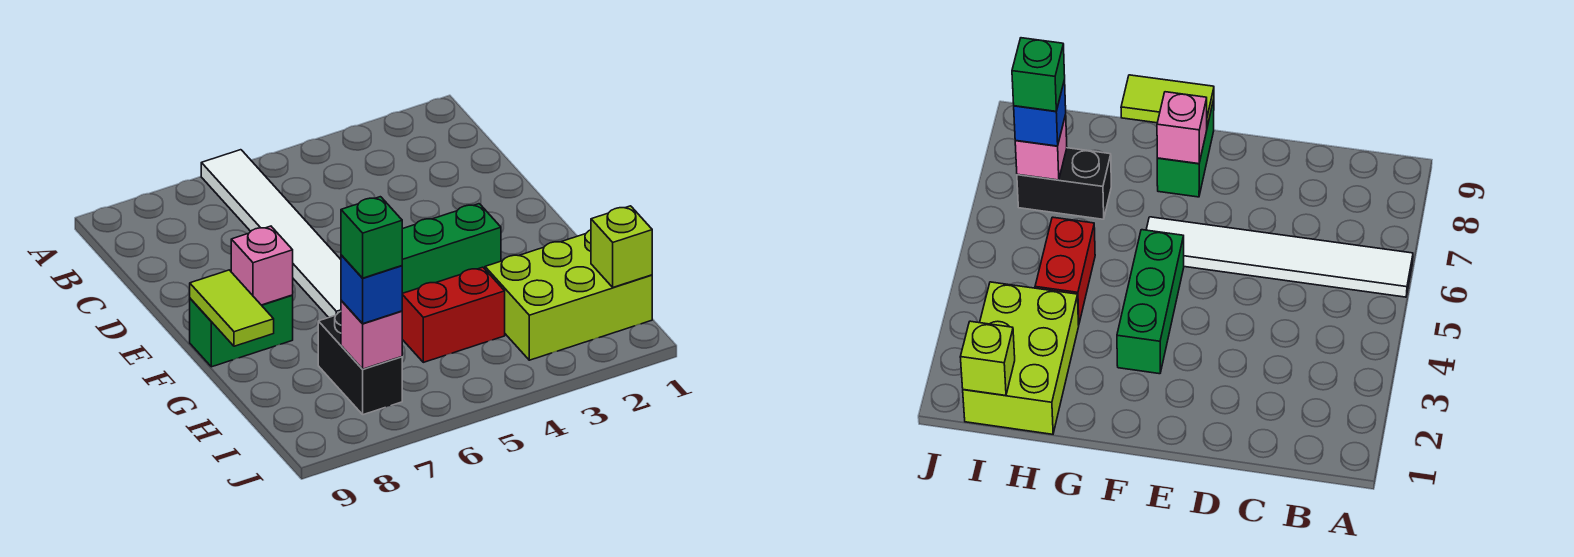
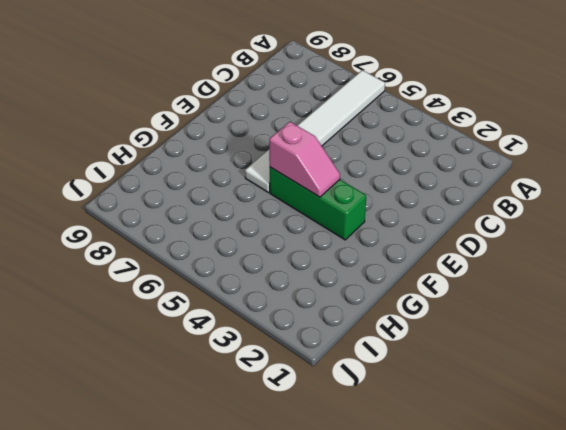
pink slope F4:F5 level 2 top 5 -> none
none -> green brick F8:F9 level 1
none -> lime brick H1:I3 level 1
none -> red brick H4:H5 level 1

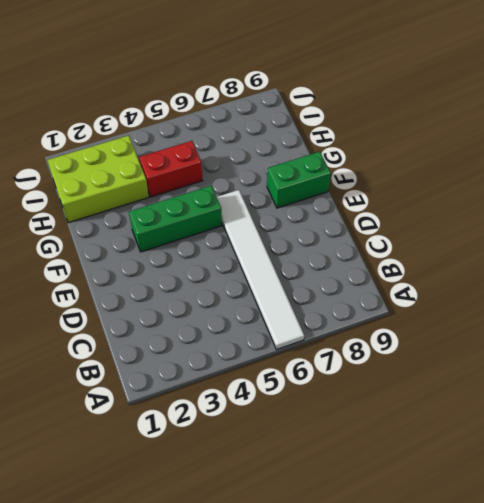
none -> black brick H7:I7 level 1
none -> pink brick F8 level 2
none -> lime tile F9:G9 level 2

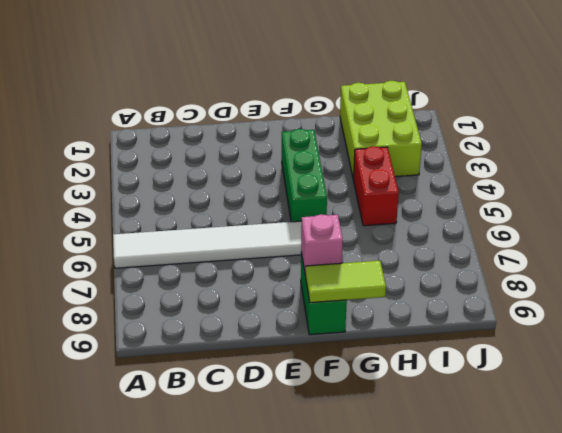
none -> black brick H7:I7 level 1
none -> lime brick I1 level 2
none -> pink brick I7 level 2

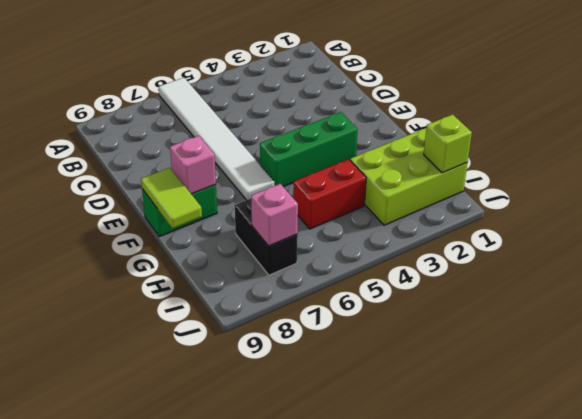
none -> blue brick I7 level 3
none -> green brick I7 level 4

